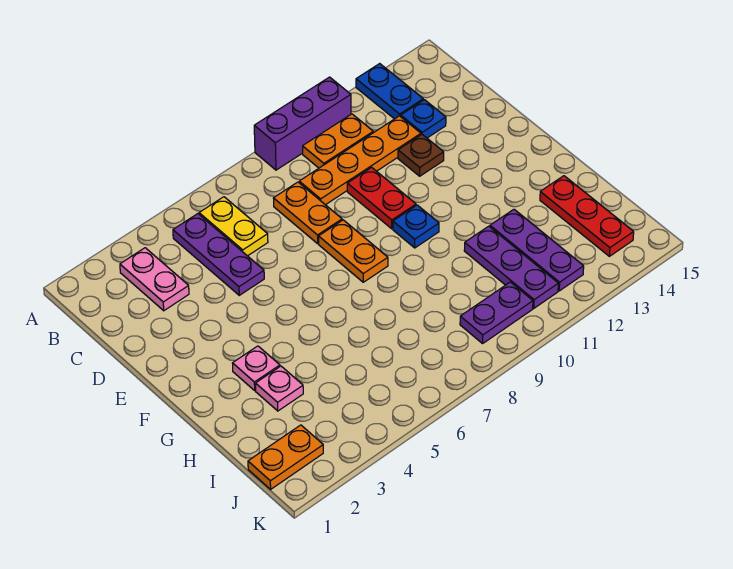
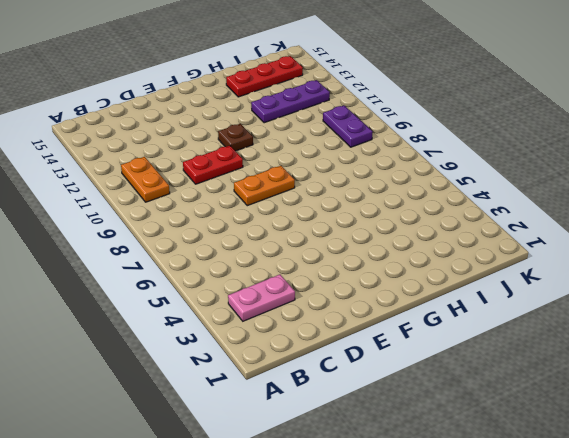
brown plate F11 level 1 -> brown plate D12 level 1
none -> purple brick A9:A11 level 1
none -> blue plate A13:B13 level 1
none -> purple plate B5:D5 level 1

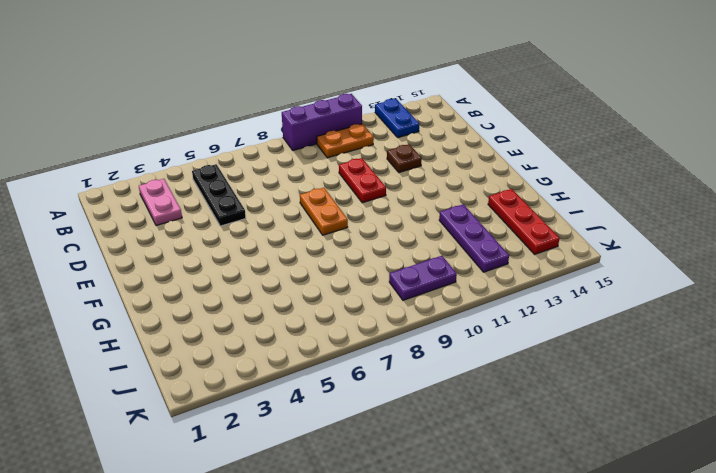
black plate B5:D5 level 1 -> purple plate B5:D5 level 1
none -> yellow plate B6:C6 level 1
none -> orange plate C8:D8 level 1
none -> orange plate C9:C12 level 1

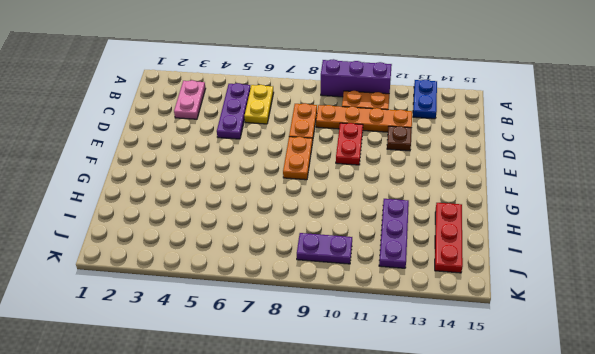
none -> blue plate C13 level 1
none -> blue plate F10 level 1
none -> pink plate G3 level 1

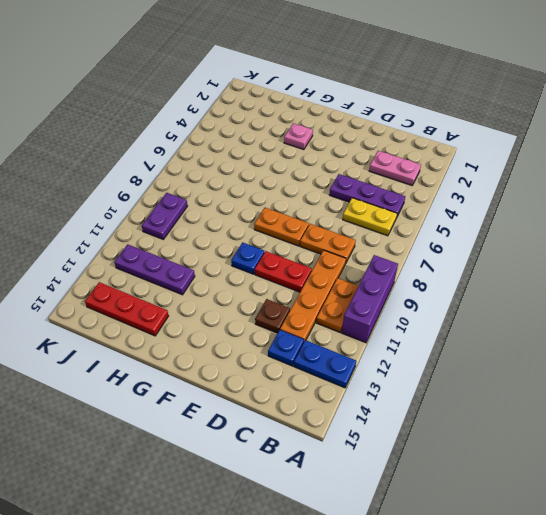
none -> pink plate H3 level 1
none -> purple plate H11:J11 level 1
none -> orange plate J1:J2 level 1

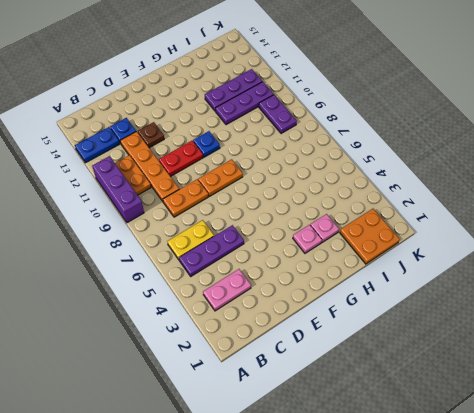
orange plate I1:J2 level 1 -> orange plate J1:J2 level 1
none -> red plate H14:J14 level 1

